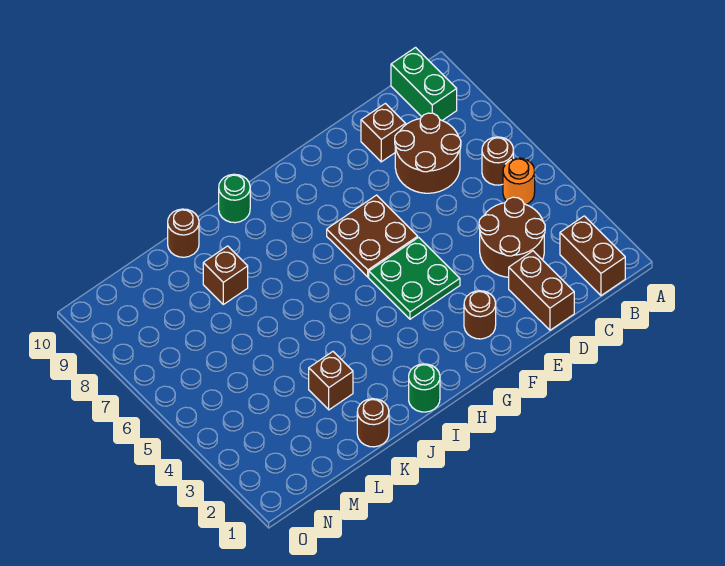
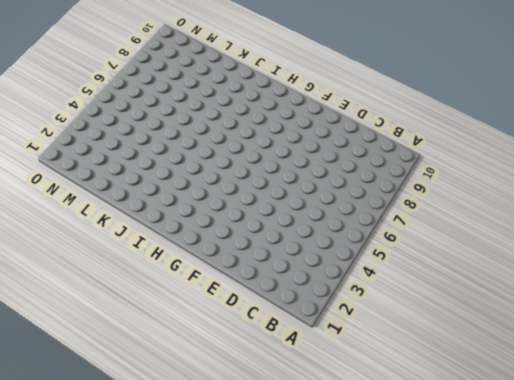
none -> brown brick B1:B2 level 1
none -> orange round brick B5 level 1
none -> brown round brick B6 level 1

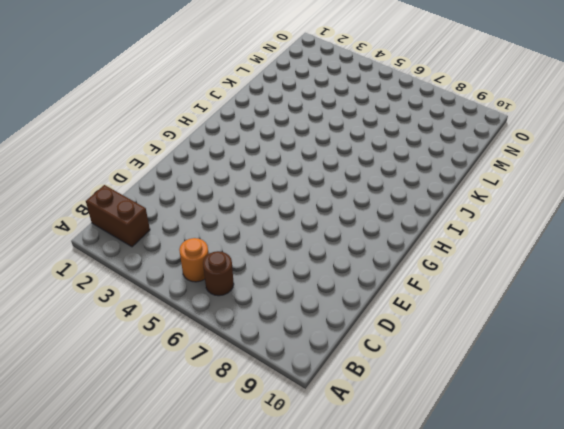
none -> green brick B9:B10 level 1
none -> brown round brick C3:D4 level 1
none -> brown round brick C7:D8 level 1

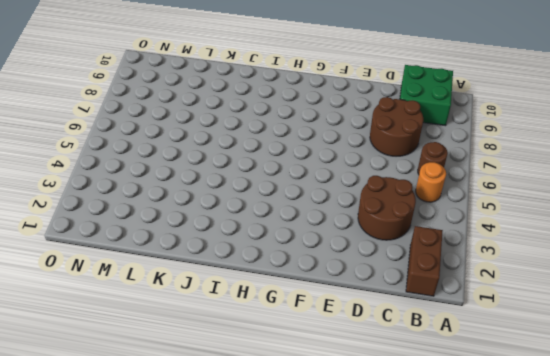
green brick B9:C10 level 1 -> green brick B9:B10 level 1
none -> brown brick D1:D2 level 1
none -> brown brick D9 level 1
none -> brown round brick F2 level 1

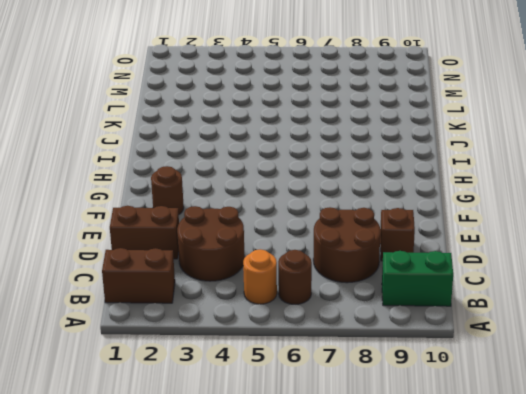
none -> green plate F4:G5 level 1
none -> brown plate F6:G7 level 1
none -> green round brick I1 level 1

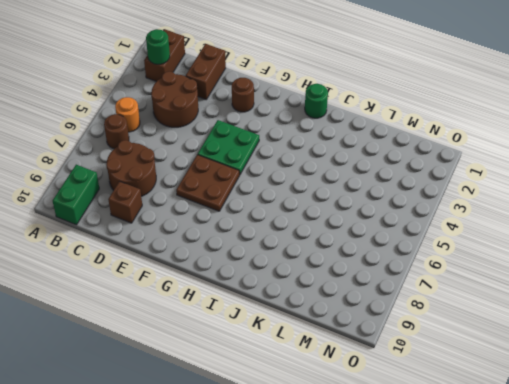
green round brick B2 level 2 -> green round brick I10 level 1
none -> brown round brick K1 level 1
none -> brown brick K3 level 1
none -> brown brick K8 level 1

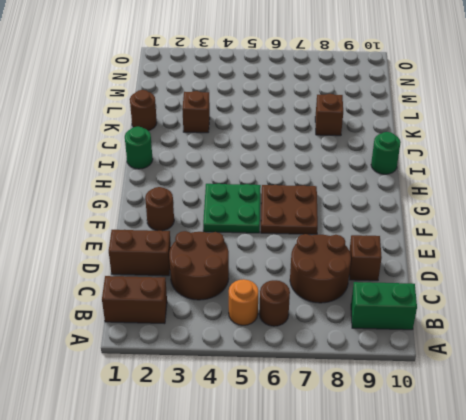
none -> brown round brick K10 level 1

